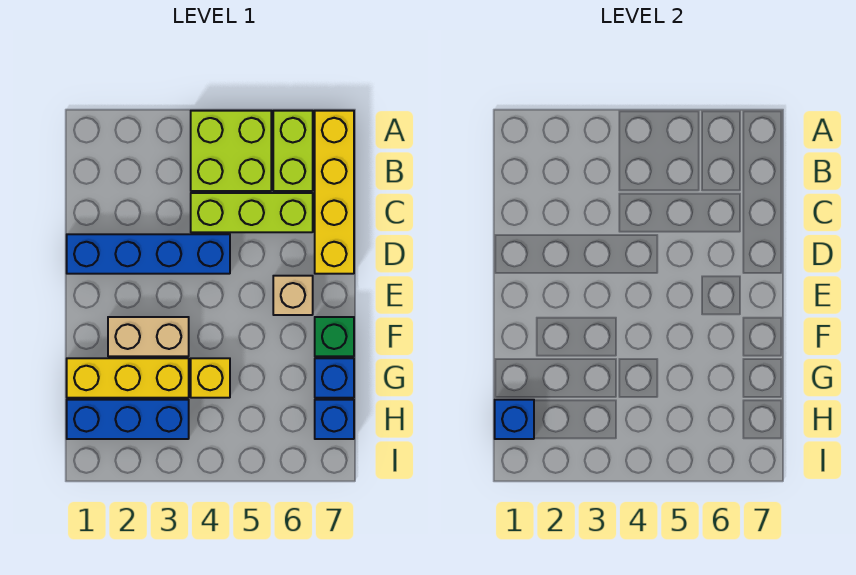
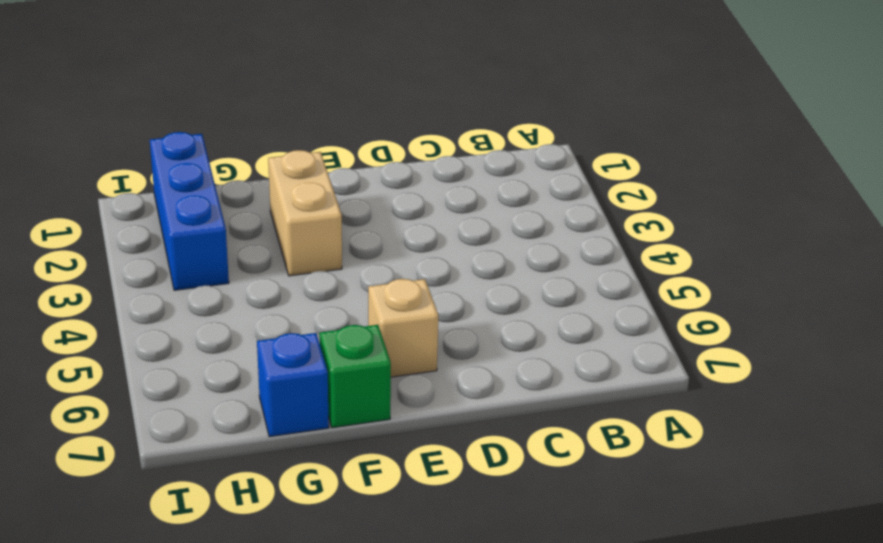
none -> lime brick A4:B5 level 1
none -> lime brick A6:B6 level 1
none -> yellow brick A7:D7 level 1

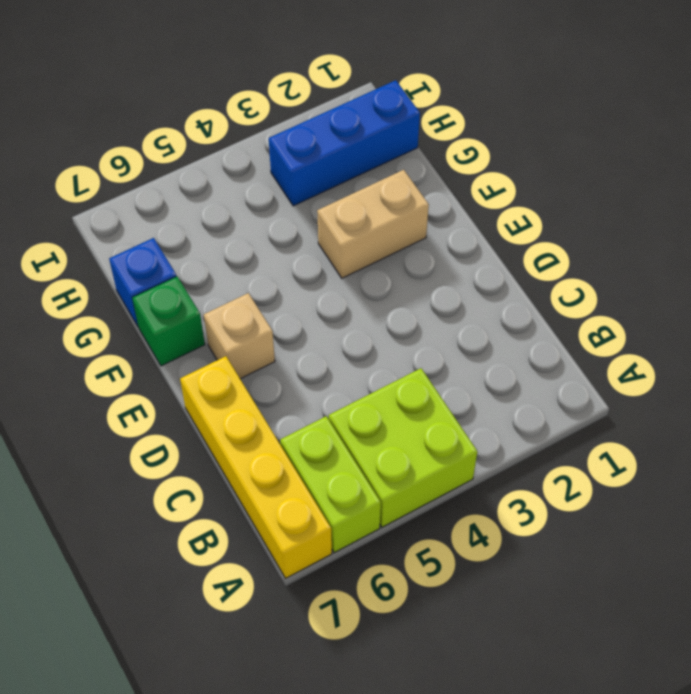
none -> lime brick C4:C6 level 1
none -> blue brick D1:D4 level 1
none -> yellow brick G1:G3 level 1

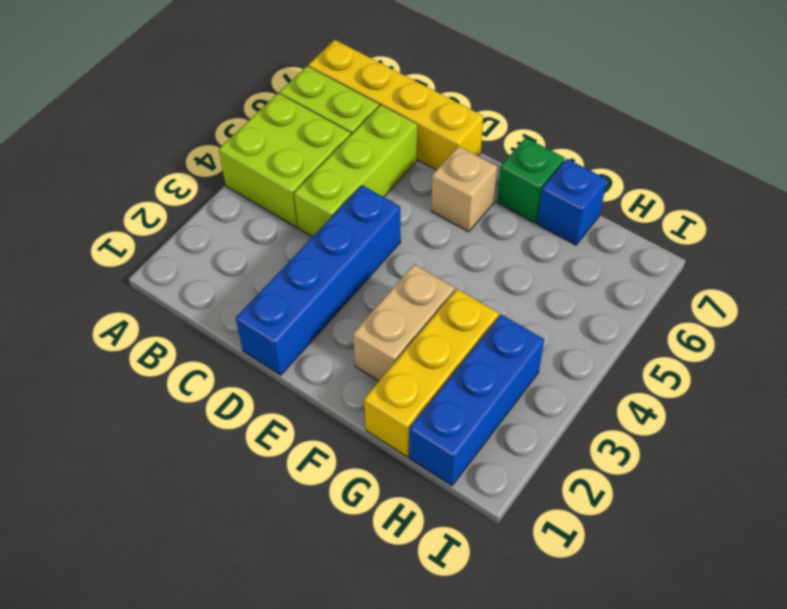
none -> yellow brick G4 level 1
none -> blue brick H7 level 1
none -> blue brick H1 level 2

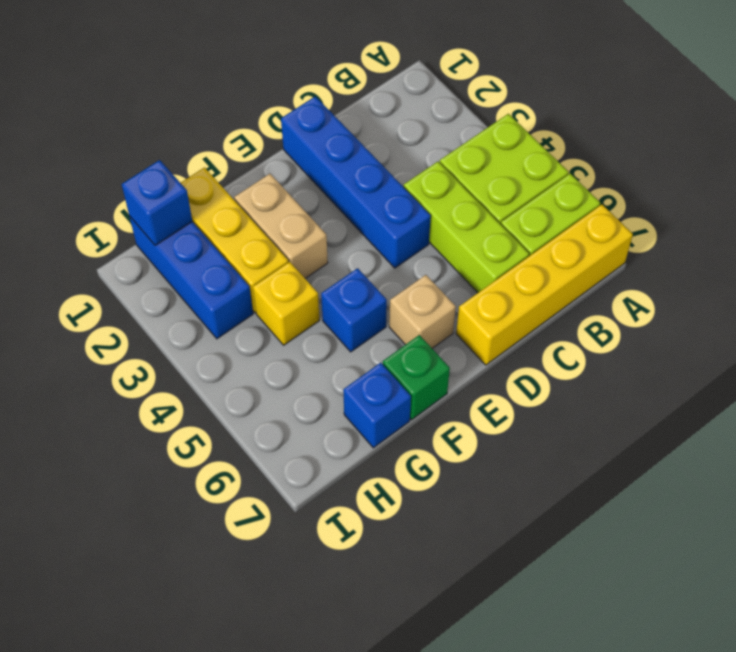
blue brick F5 level 1 -> blue brick H7 level 1

